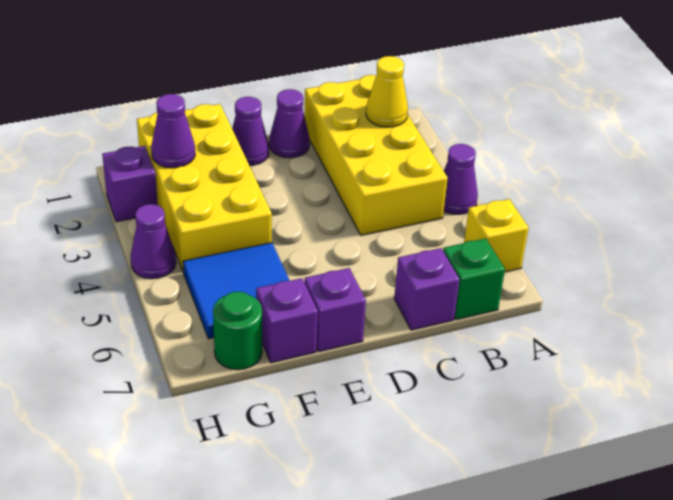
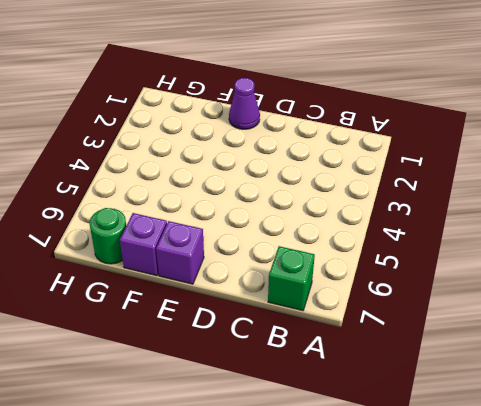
none -> purple cone A4 level 1
none -> yellow brick A6 level 1
none -> yellow brick B1:C4 level 1

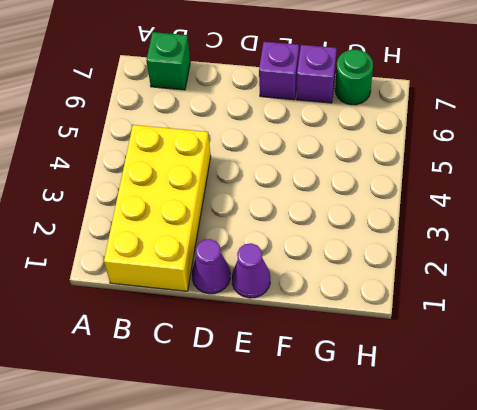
none -> purple cone A4 level 1
none -> yellow brick A6 level 1
none -> purple brick C7 level 1

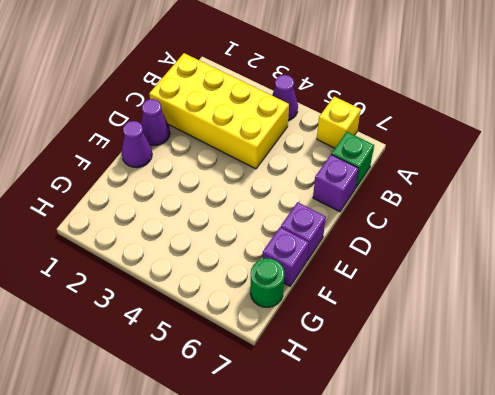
none -> yellow brick F1:G4 level 1
none -> blue tile F5:G6 level 1
none -> purple brick H2 level 1

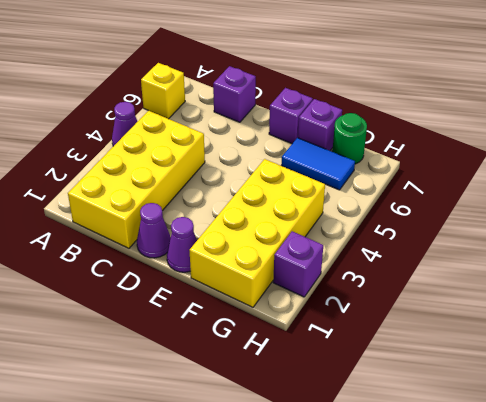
blue tile F6:G6 level 1 -> blue tile F5:G6 level 1
none -> green brick B7 level 1
none -> purple cone H4 level 1
none -> yellow cone B2 level 2

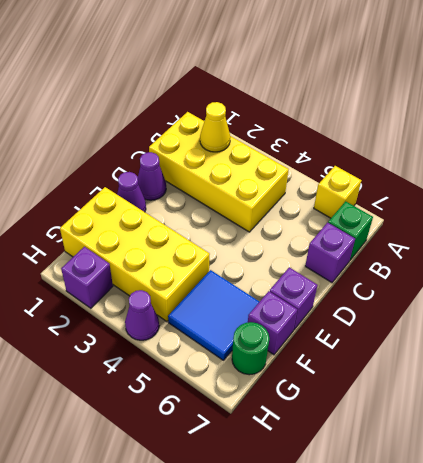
none -> purple cone A4 level 1
none -> purple cone G2 level 2

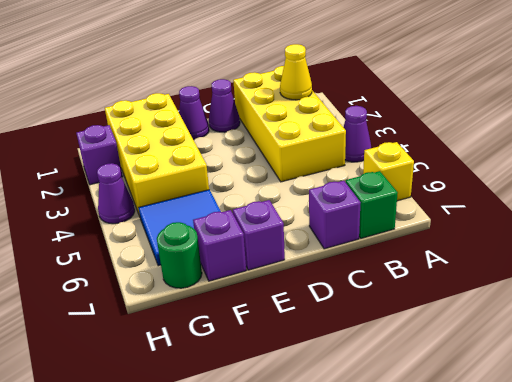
none -> purple cone G2 level 2

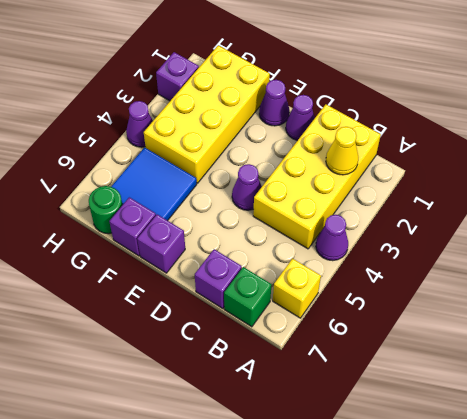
purple cone D4 level 1 -> purple cone G2 level 2

